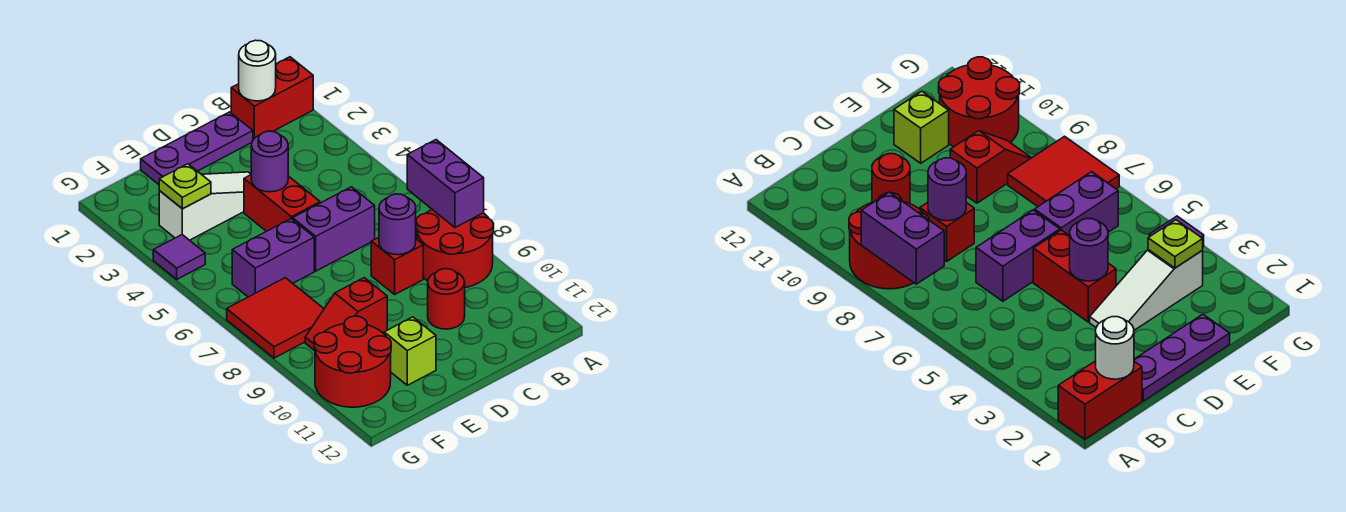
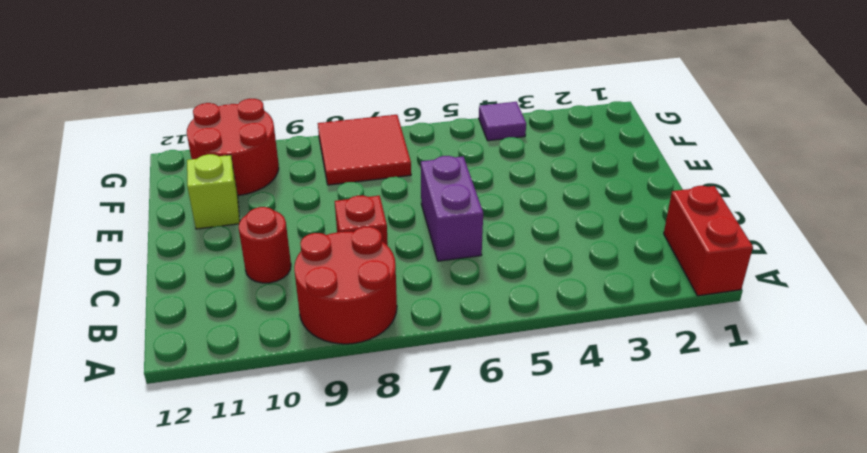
none -> purple plate C1:E1 level 1
none -> white slope D3:F3 level 1 top F
none -> red brick D4:D5 level 1

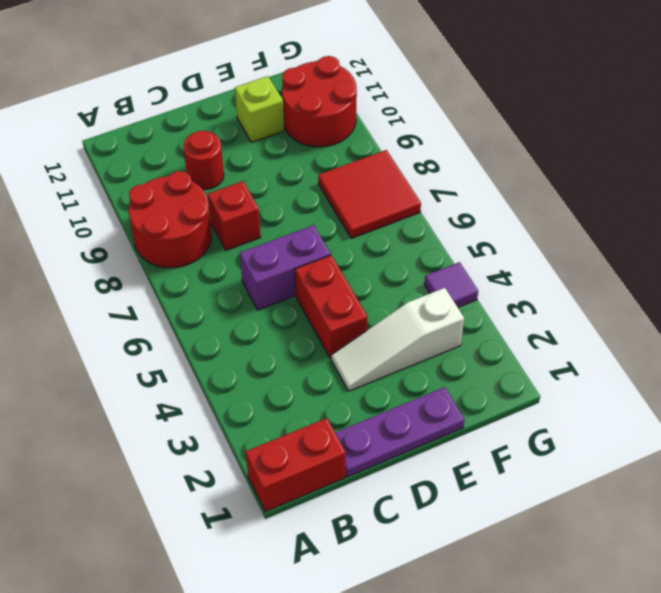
none -> purple brick E6:F6 level 1
none -> red slope E9:F9 level 1 top E
none -> purple brick A7:A8 level 2

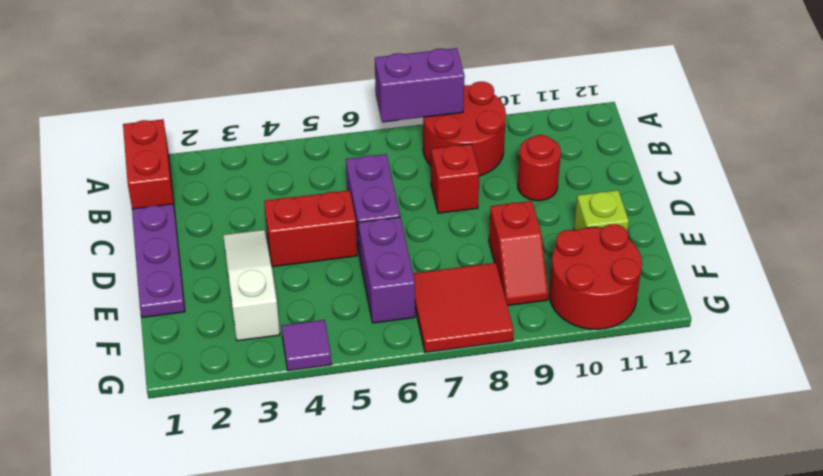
none -> white round brick B1 level 2
none -> purple round brick C8 level 2
none -> purple round brick D4 level 2

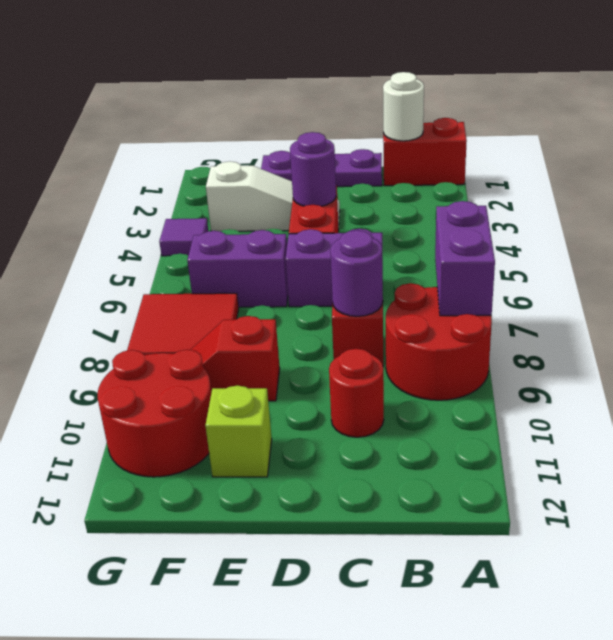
none -> lime plate F3 level 2

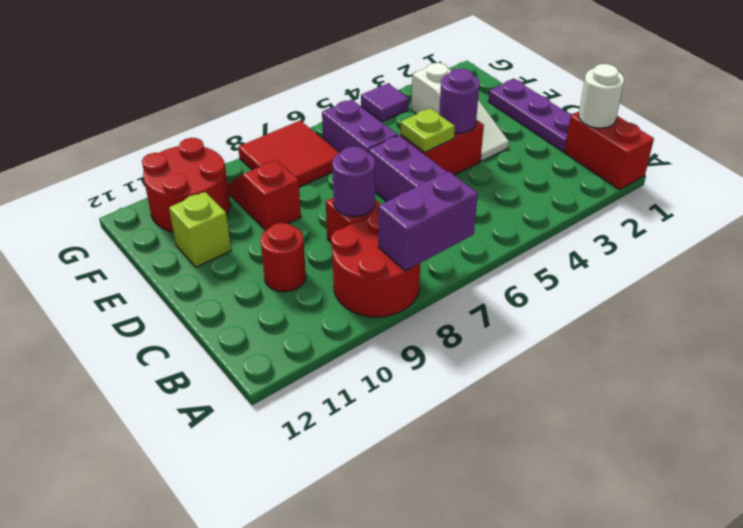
lime plate D5 level 2 -> lime plate F3 level 2

